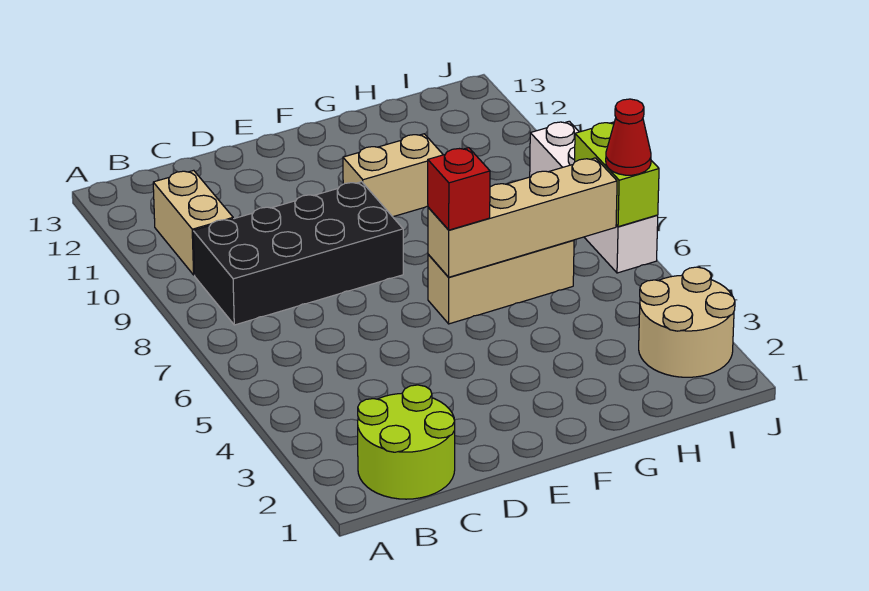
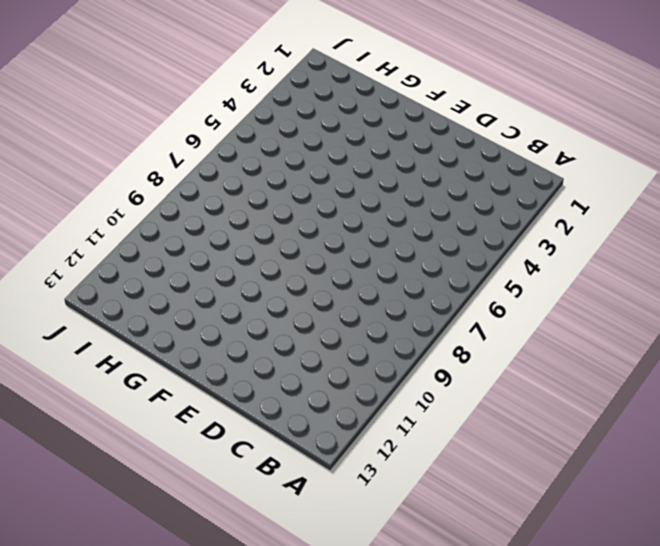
none -> lime round brick B1:C2 level 1
none -> black brick B8:E9 level 1

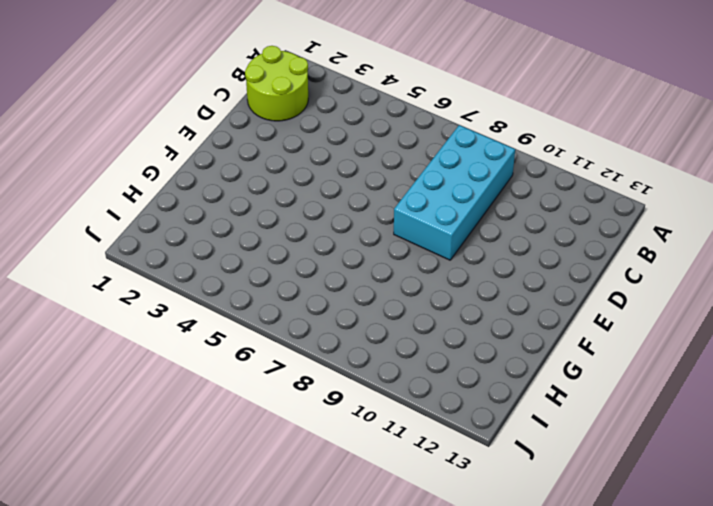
cyan brick B8:E9 level 1 -> black brick B8:E9 level 1
none -> tan brick B10:B11 level 1
none -> tan brick F6:H6 level 1

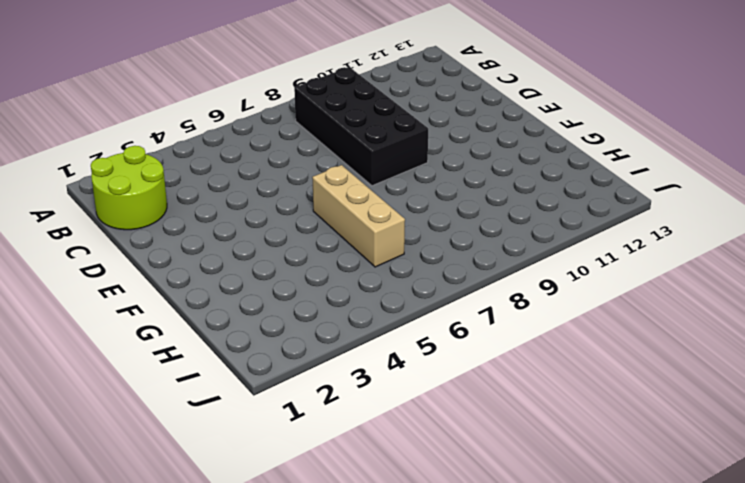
none -> tan brick B10:B11 level 1
none -> tan brick F10:G10 level 1

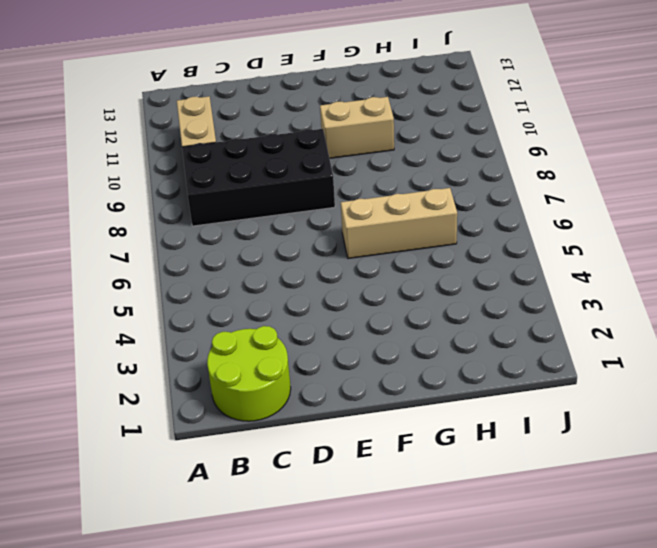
none -> tan round brick I2:J3 level 1
none -> white brick J6:J9 level 1

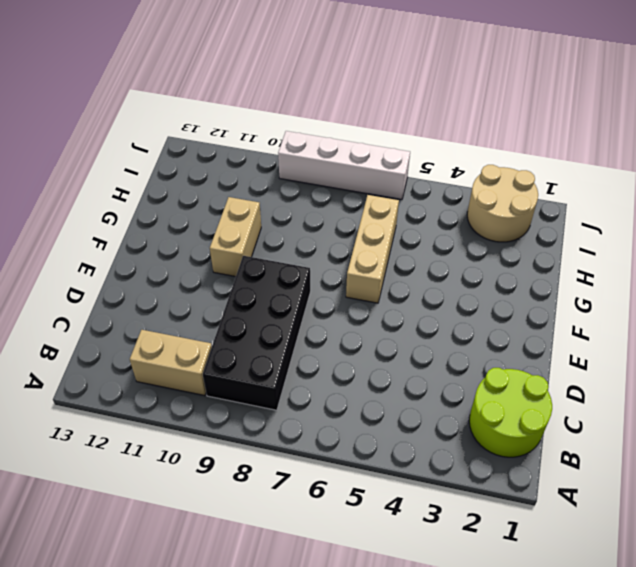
none -> tan brick F6:I6 level 2
none -> lime brick J6:J7 level 2

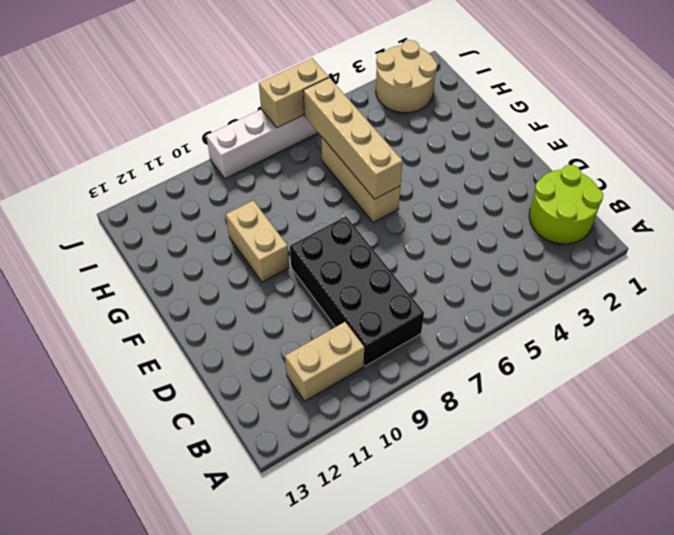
tan brick J6:J7 level 2 -> lime brick J6:J7 level 2
none -> red brick F6 level 3
none -> red cone J6 level 3

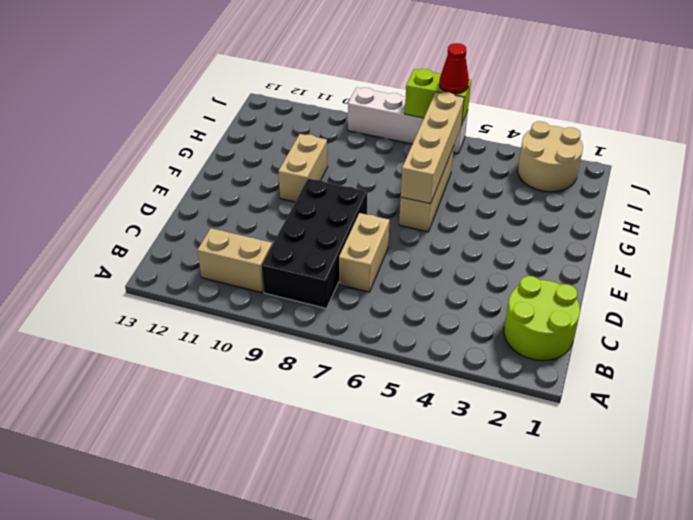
tan brick C7:D7 level 1 -> none
none -> red brick F6 level 3

